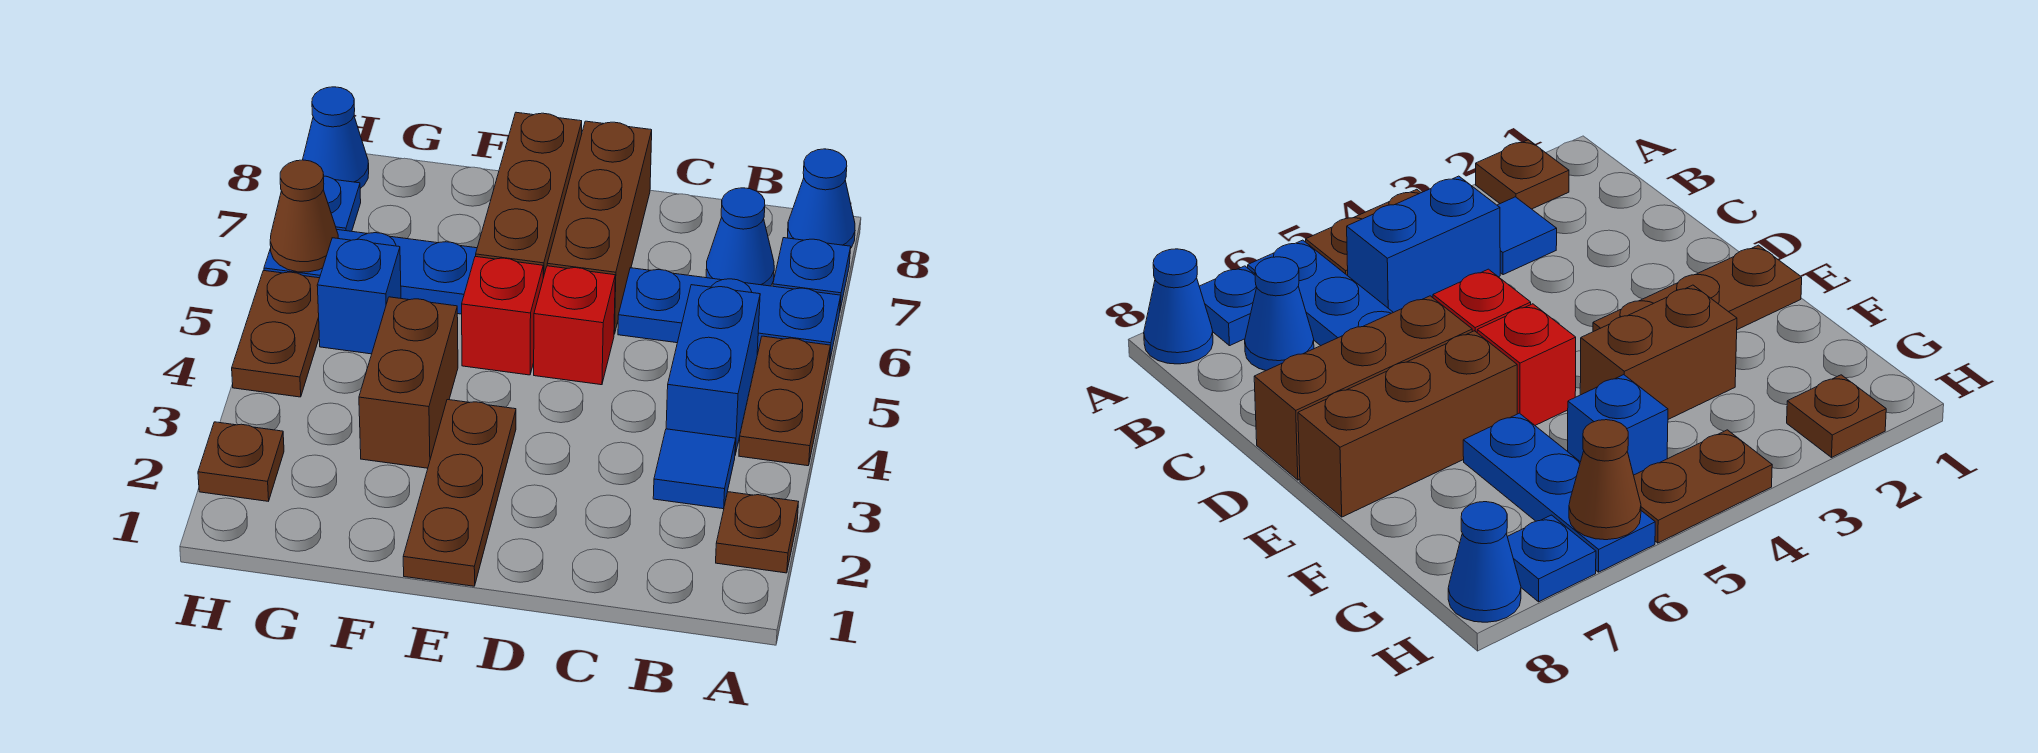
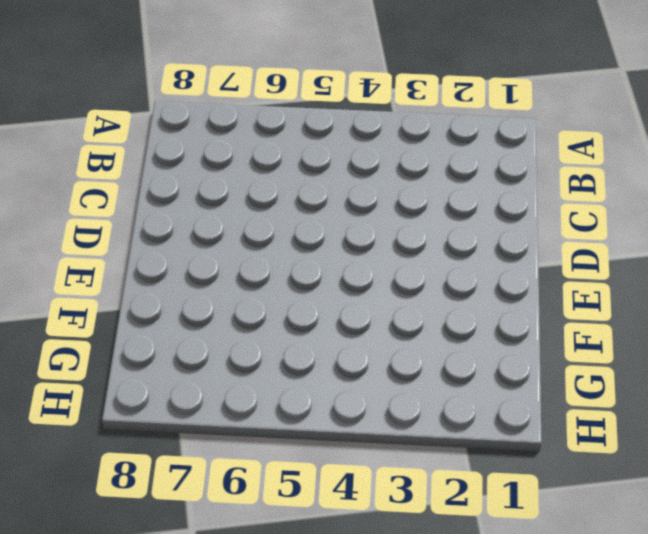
none -> brown plate A2 level 1
none -> brown plate A4:A5 level 1
none -> blue plate A6:C6 level 1

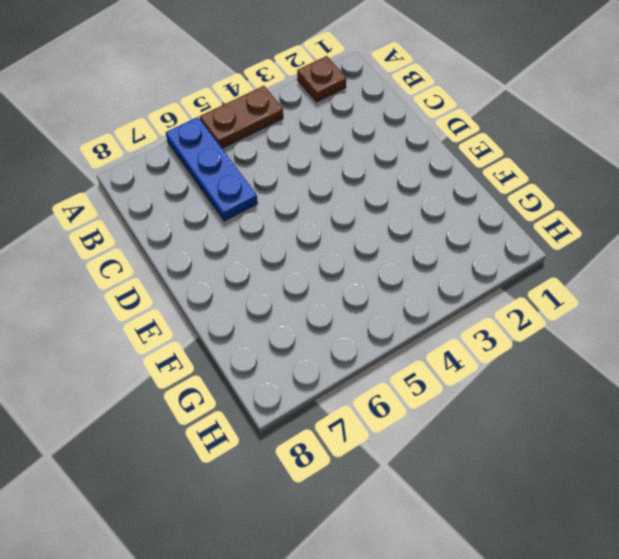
none -> blue plate A7 level 1
none -> blue cone A8 level 1
none -> blue tile B3 level 1

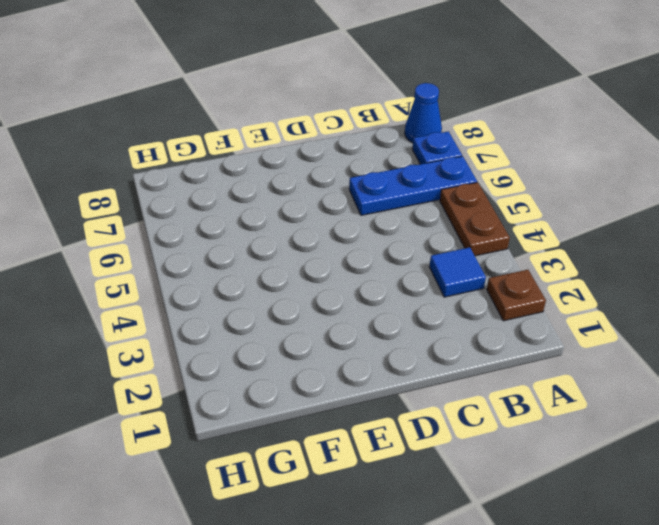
none -> blue brick B4:B5 level 1
none -> blue cone B7 level 1
none -> red brick D5 level 1

